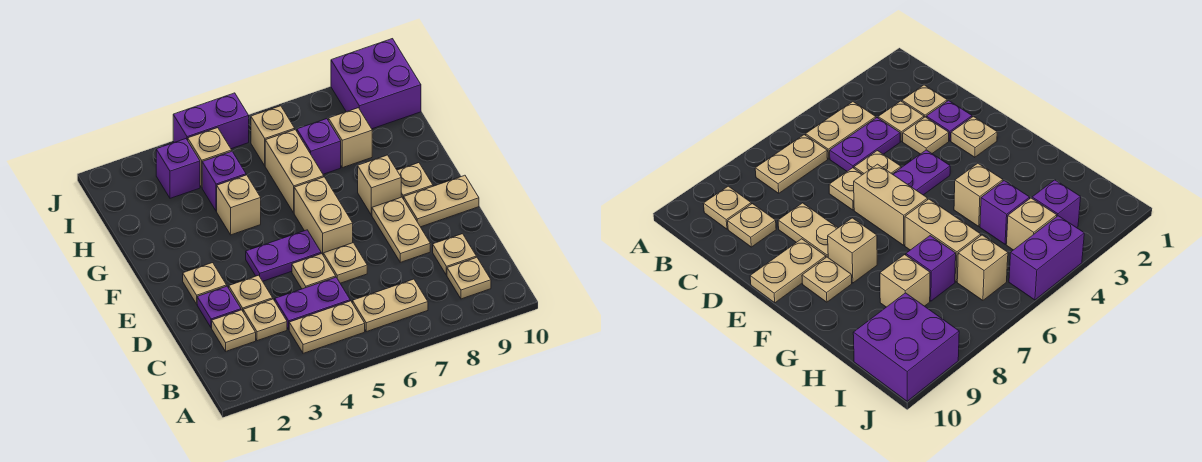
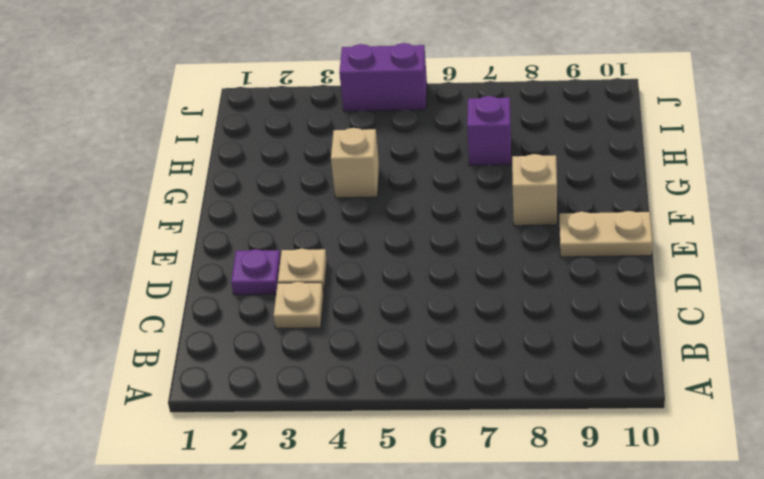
none -> tan plate B4:B5 level 1
none -> tan plate B6:B7 level 1
none -> tan plate B9 level 1

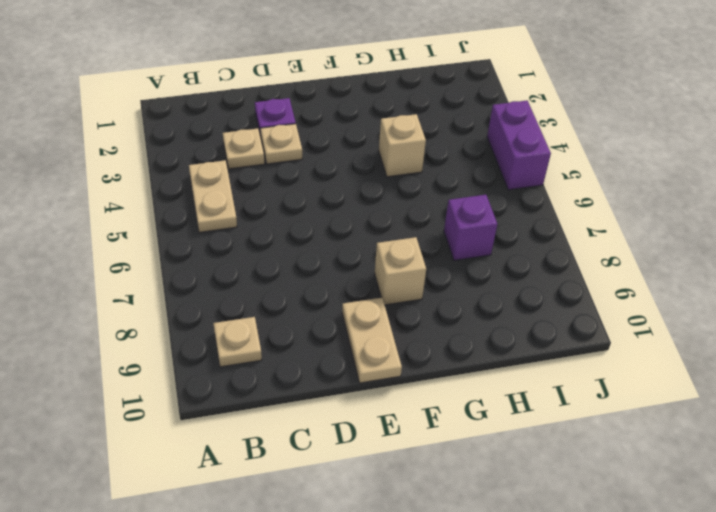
none -> tan plate B6:B7 level 1
none -> tan plate C2 level 1
none -> purple plate C4:C5 level 1

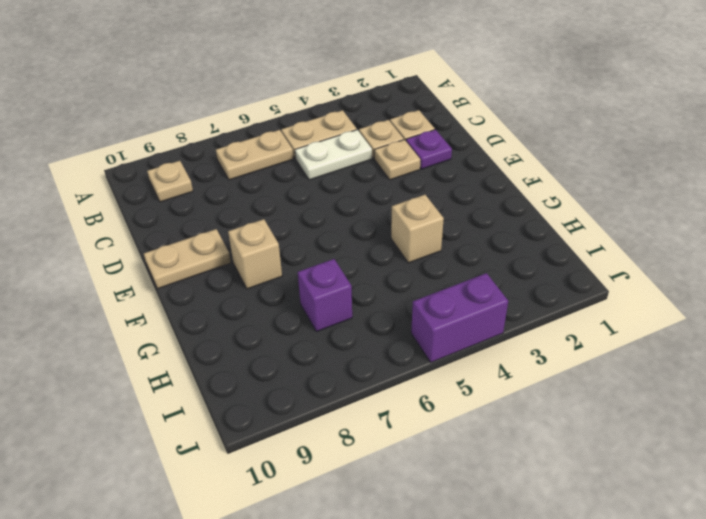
white plate C4:C5 level 1 -> purple plate C4:C5 level 1
none -> tan plate C9 level 1
none -> tan plate D5 level 1
none -> tan plate D6 level 1

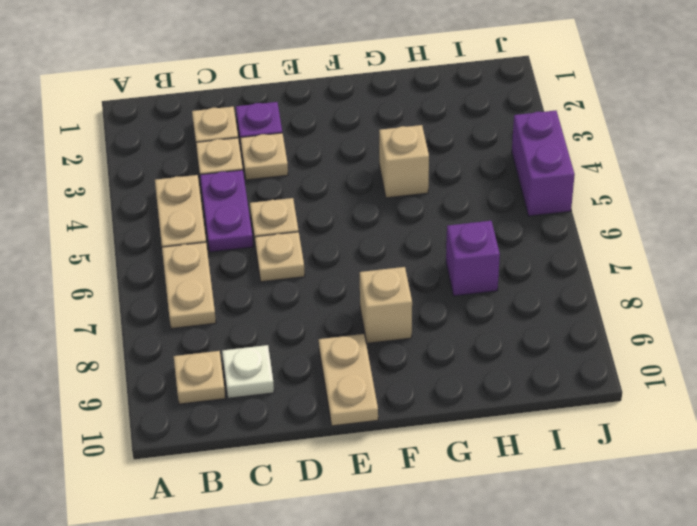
white plate C9 level 1 -> tan plate C9 level 1
none -> tan plate D8:E8 level 1
none -> tan plate E2 level 1
none -> purple plate E4:E5 level 1

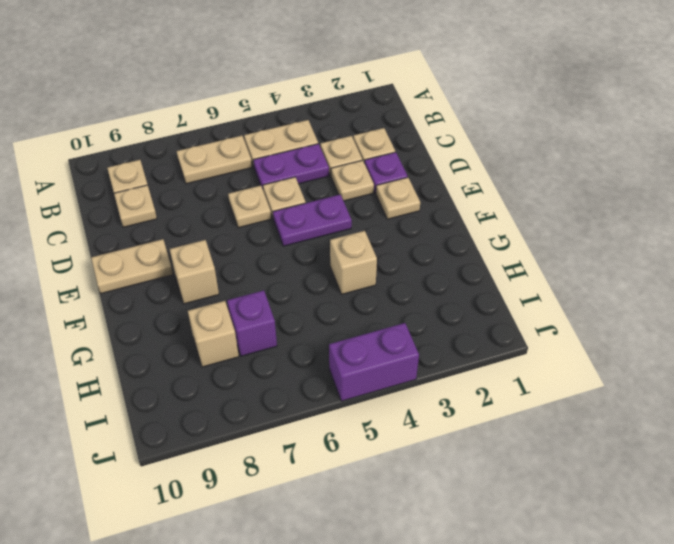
none -> tan plate D8:E8 level 1
none -> tan brick E6:F6 level 1
none -> tan plate F9 level 1

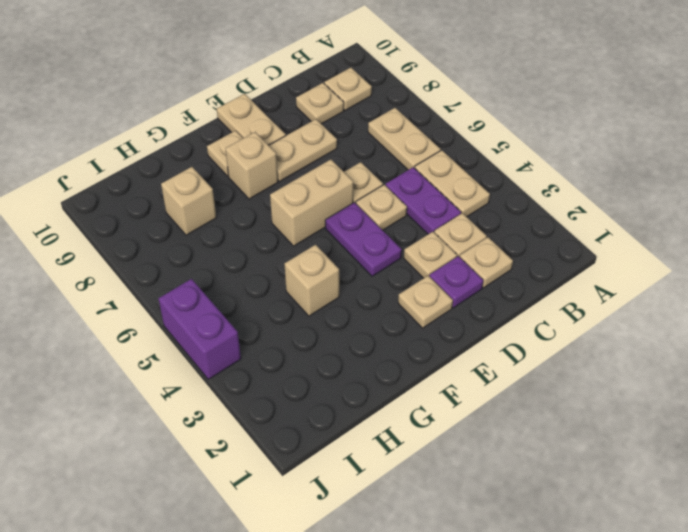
none -> tan brick G6:H6 level 1
none -> purple brick H4 level 1
none -> purple brick H7 level 1

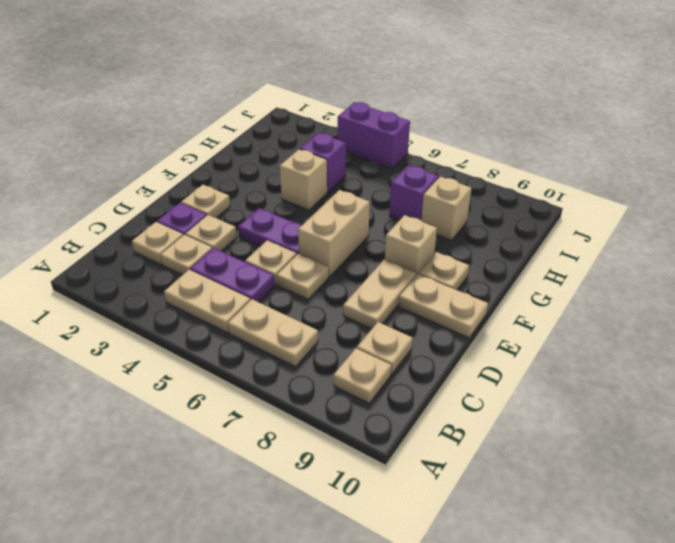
none -> tan brick G6:H6 level 1
none -> purple brick I3 level 1
none -> tan brick I4 level 1

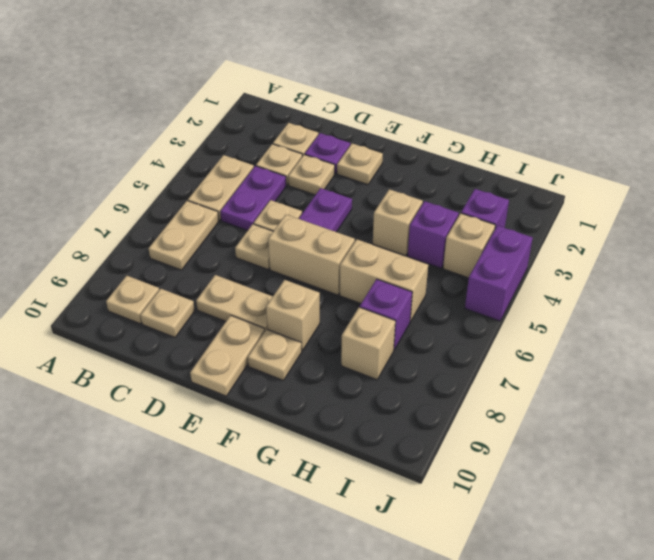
none -> tan brick I6 level 1
none -> purple brick I9:J10 level 1

